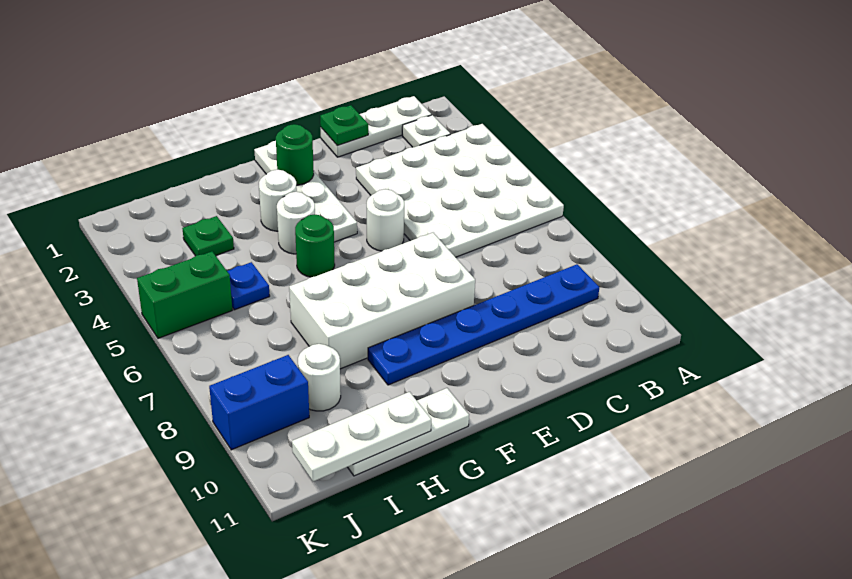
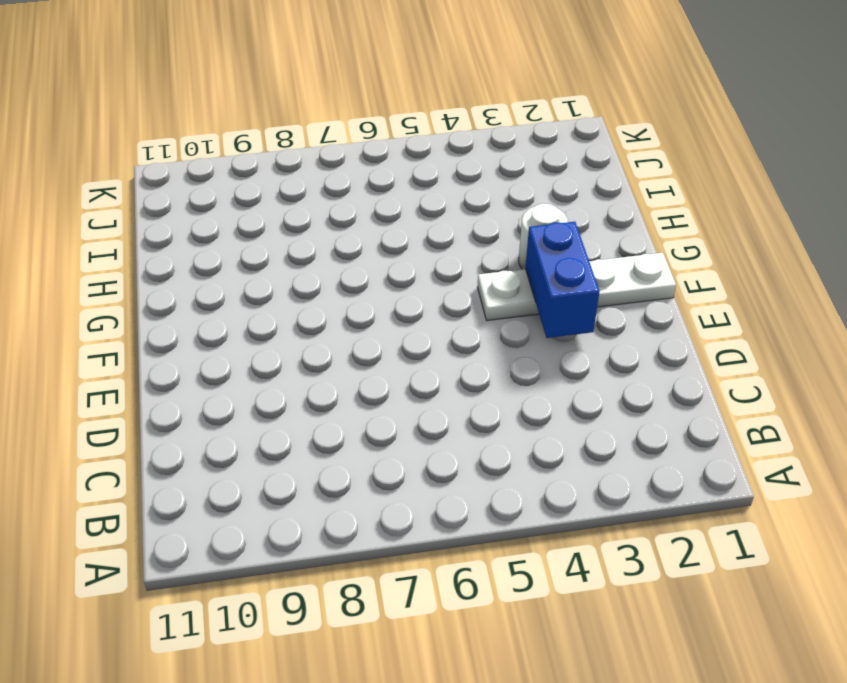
blue brick E3:F3 level 2 -> blue brick J9:K9 level 1
none -> white plate A3:D6 level 1
none -> white plate B1:D1 level 1
none -> white plate B2 level 1

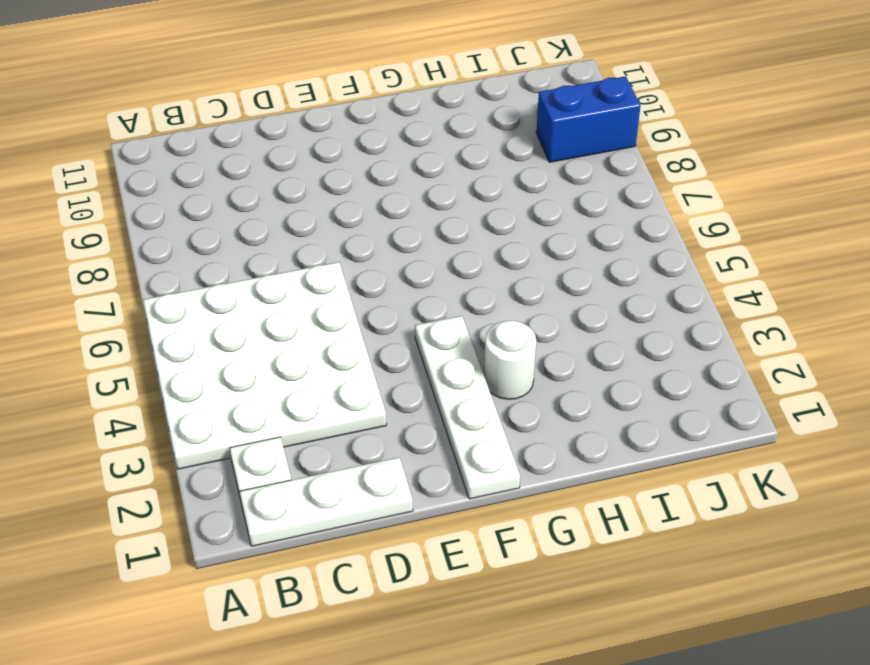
none -> blue plate B9:G9 level 1
none -> white round brick E5 level 1
none -> white brick E7:H8 level 1

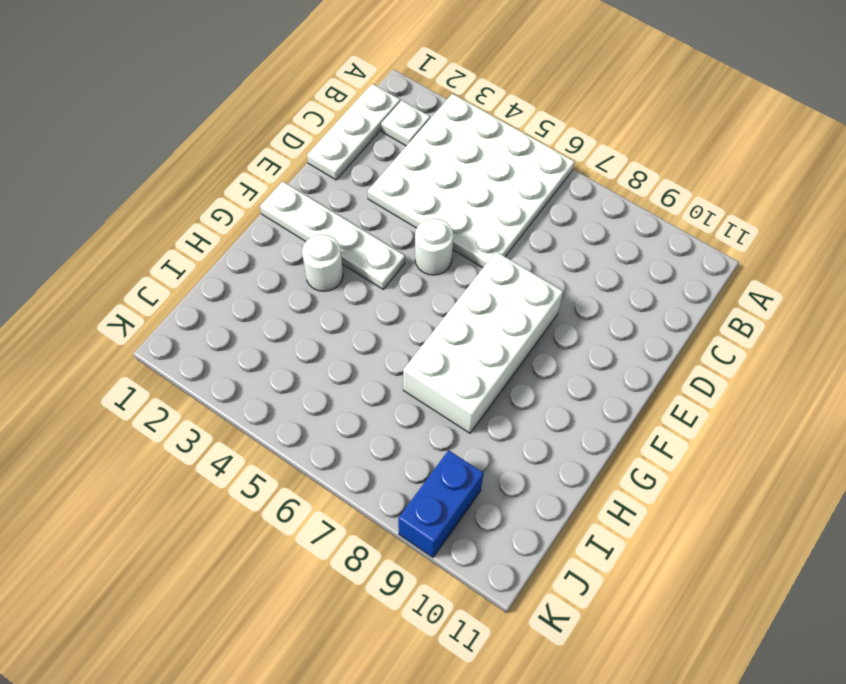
none -> blue plate B9:G9 level 1
none -> white round brick G4 level 1
none -> green round brick G5 level 1

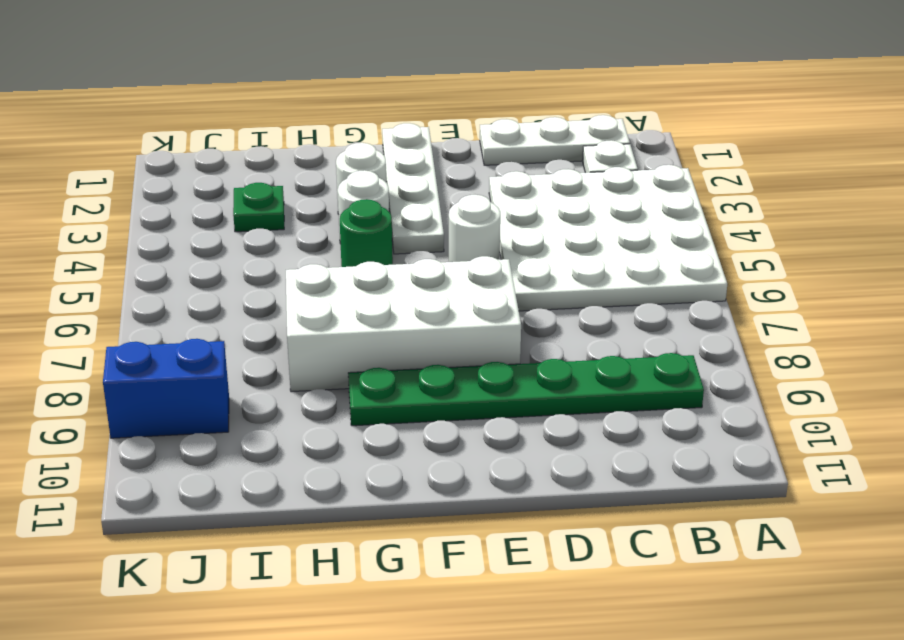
green plate B9:G9 level 1 -> blue plate B9:G9 level 1
none -> white plate G11:I11 level 1
none -> blue plate I5 level 1
none -> white round brick I9 level 1

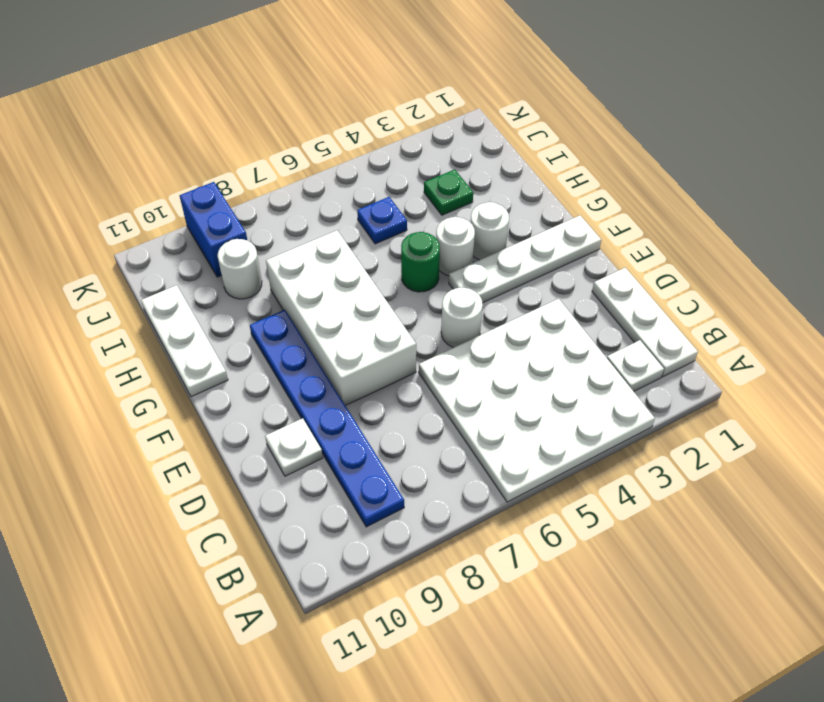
white plate D10 level 1 -> none
none -> green brick J5:K5 level 1
none -> green plate D1 level 2
none -> green round brick F2 level 2

